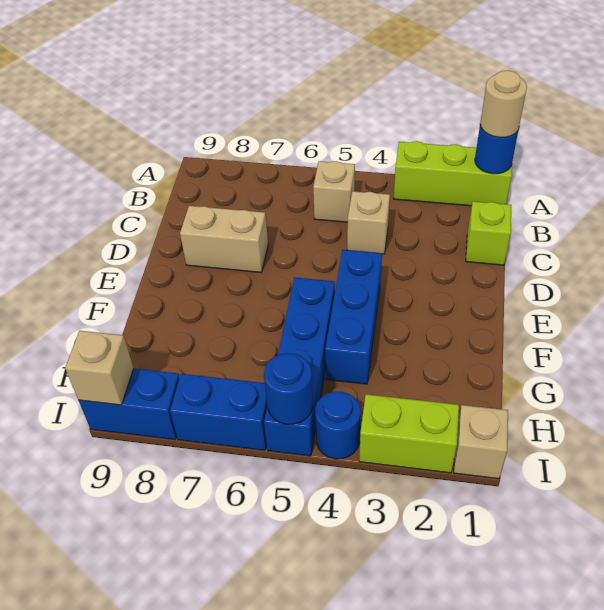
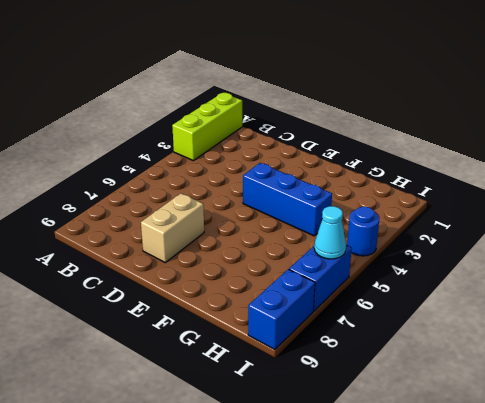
cyan cone I6 level 2 -> none
none -> tan brick B5 level 1
none -> lime brick C1 level 1
none -> tan brick C4 level 1

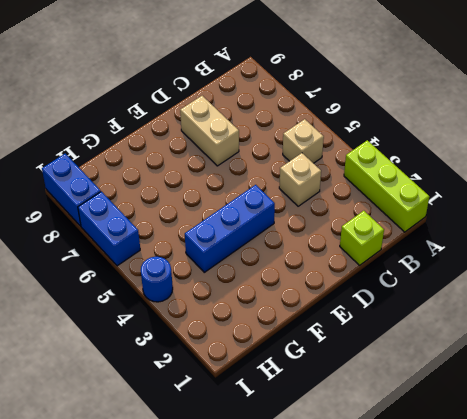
none -> blue brick F5:I5 level 1
none -> tan brick I1 level 1
none -> lime brick I2:I3 level 1

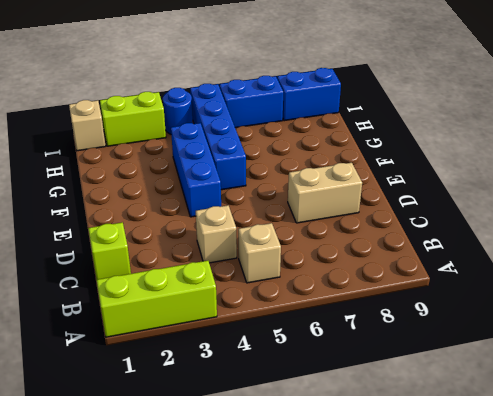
none -> blue round brick A1 level 2
none -> blue round brick I5 level 2
none -> tan brick I9 level 2

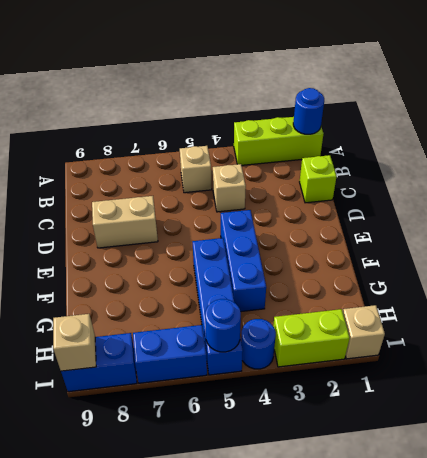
none -> tan round brick A1 level 3

